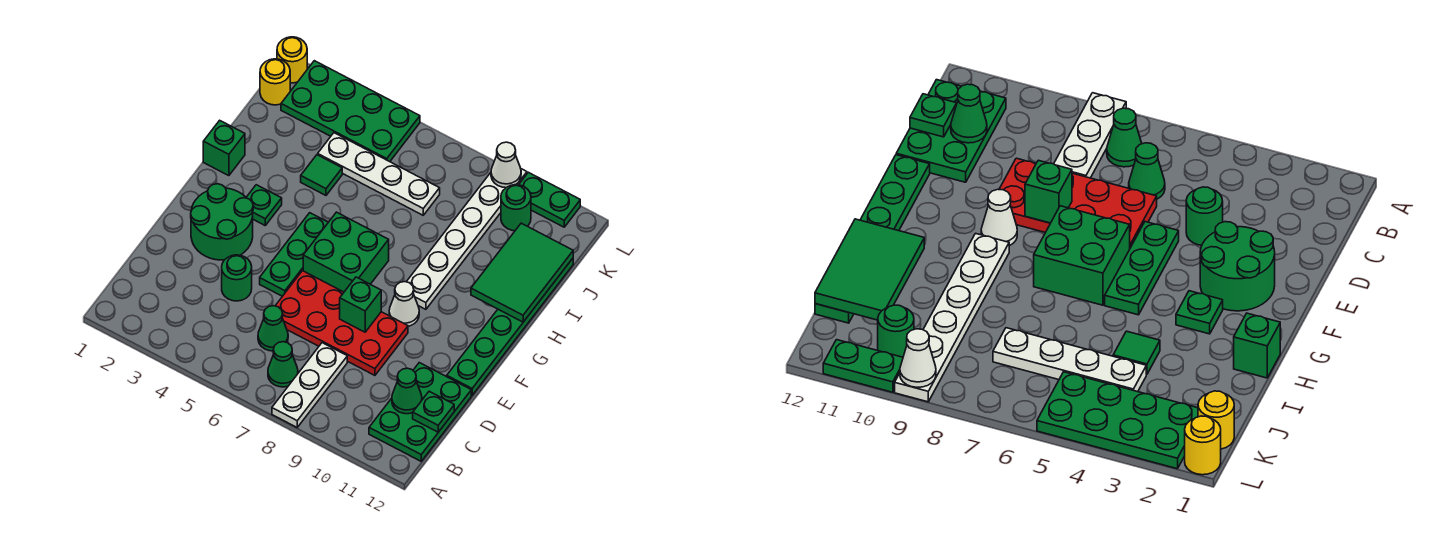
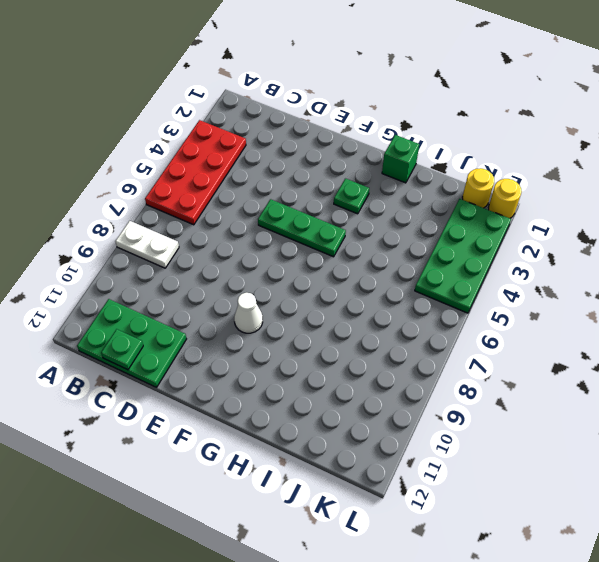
red plate A3:B6 level 1 -> red plate D6:E9 level 1
white plate A8:B8 level 1 -> white plate A8:C8 level 1
none -> green cone B7 level 1
none -> green cone C6 level 1
none -> green round brick D4 level 1

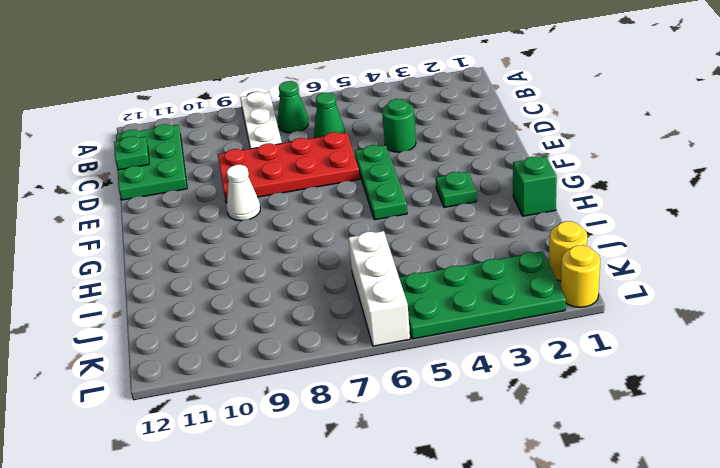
white brick J6:L6 level 1 -> white plate J4:J7 level 1
none -> green round brick E2:F3 level 1
none -> green plate E12:J12 level 1
none -> green brick F6:G7 level 1

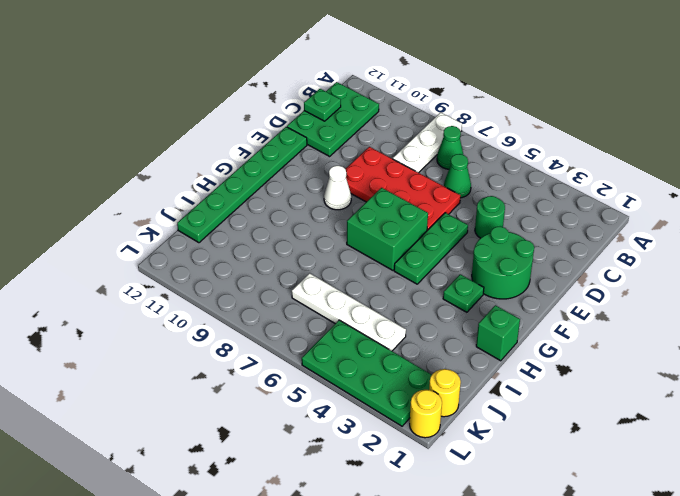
none -> white plate G9:L9 level 1
none -> green tile I4 level 1
none -> green round brick K10 level 1

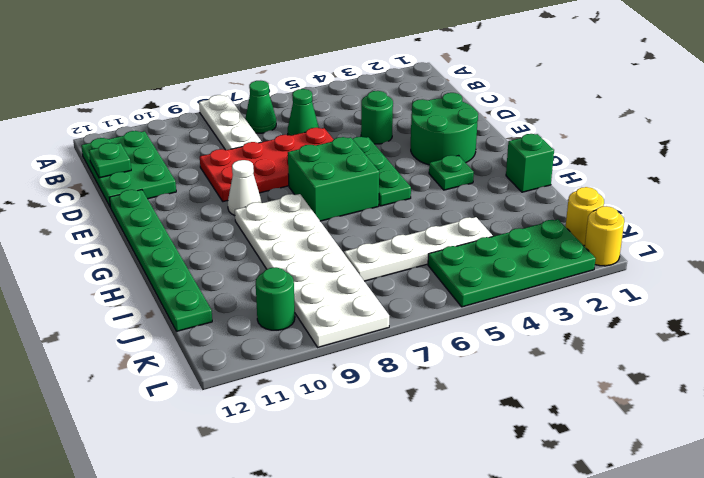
white plate G8:L9 level 1 -> white plate G9:L9 level 1
none -> green tile I4 level 1
none -> green plate L10:L11 level 1
none -> green cone C11 level 2

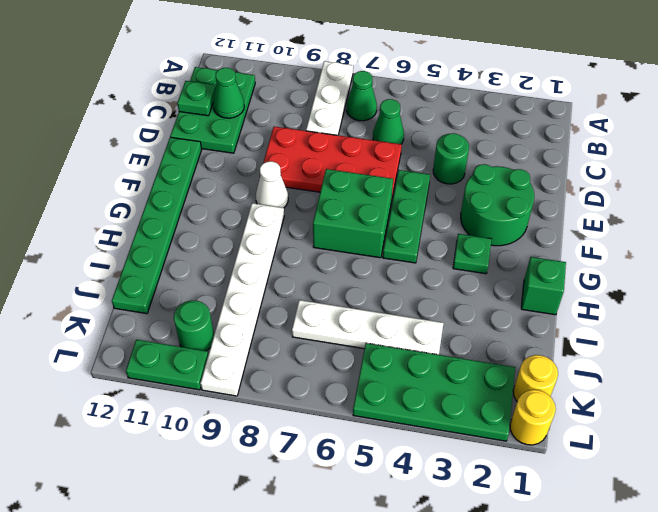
none -> green tile I4 level 1
none -> green brick E8 level 2
none -> green tile H11:J12 level 2

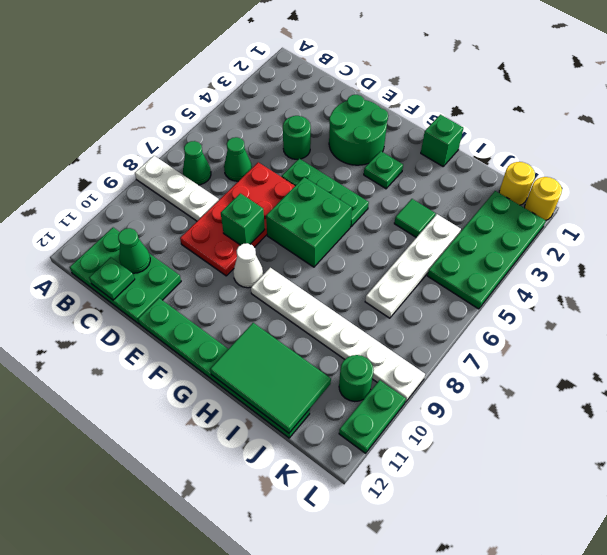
none -> white cone L9 level 2

